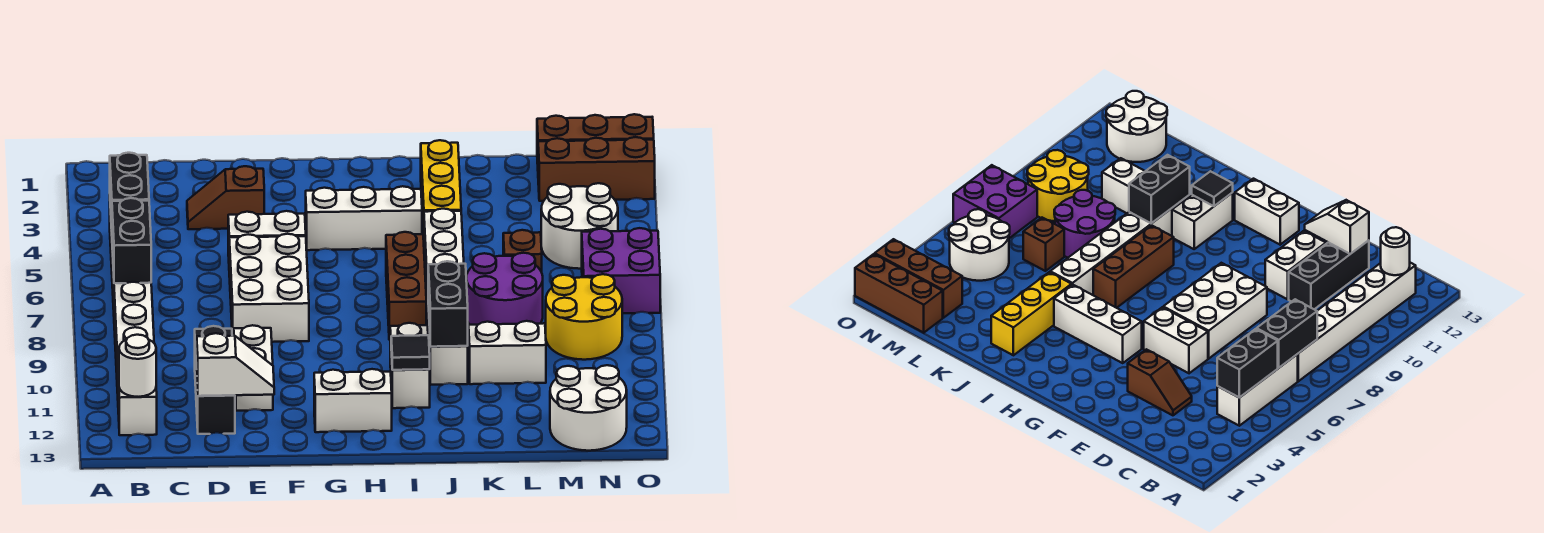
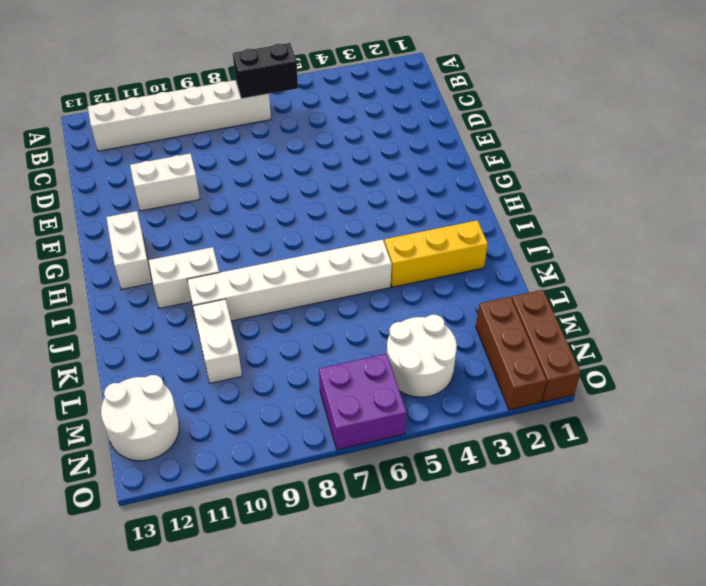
none -> white brick B4:B6 level 1
none -> brown slope D3:E3 level 1 top E
none -> black brick D10:D12 level 1

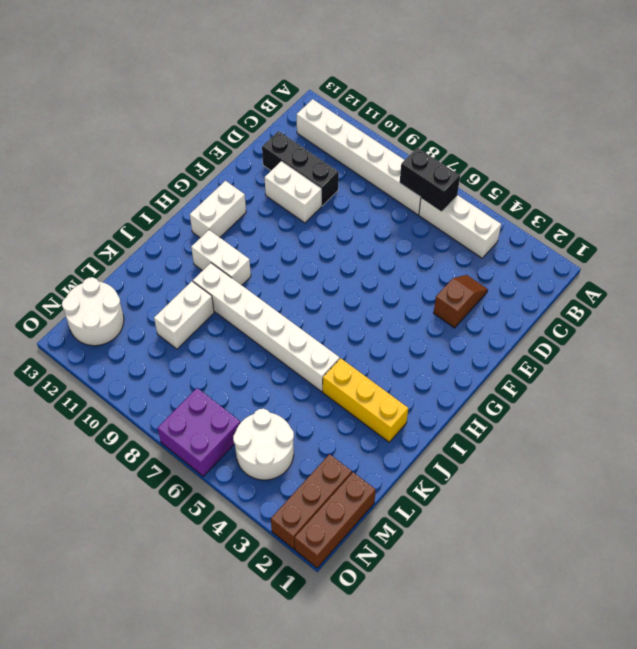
none -> white brick E5:F5 level 1
none -> white brick E6:F8 level 1
none -> white brick G4:I4 level 1

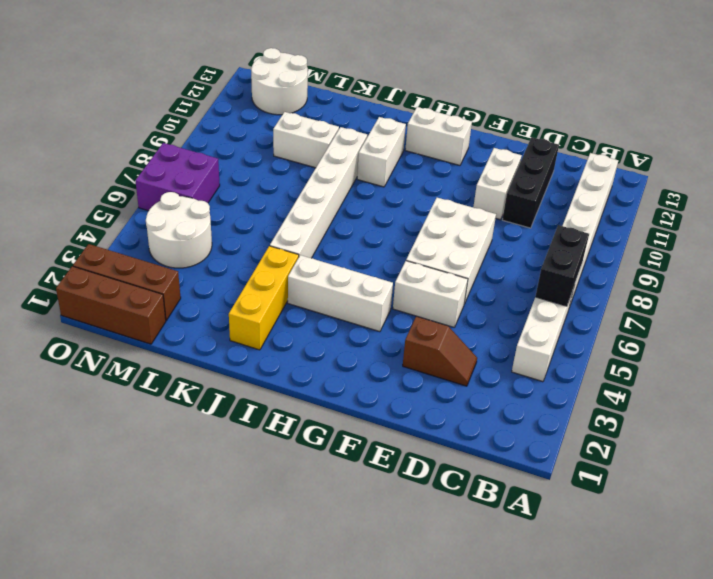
none -> brown brick I6:I8 level 1
none -> purple round brick K7:L8 level 1
none -> brown brick L6 level 1

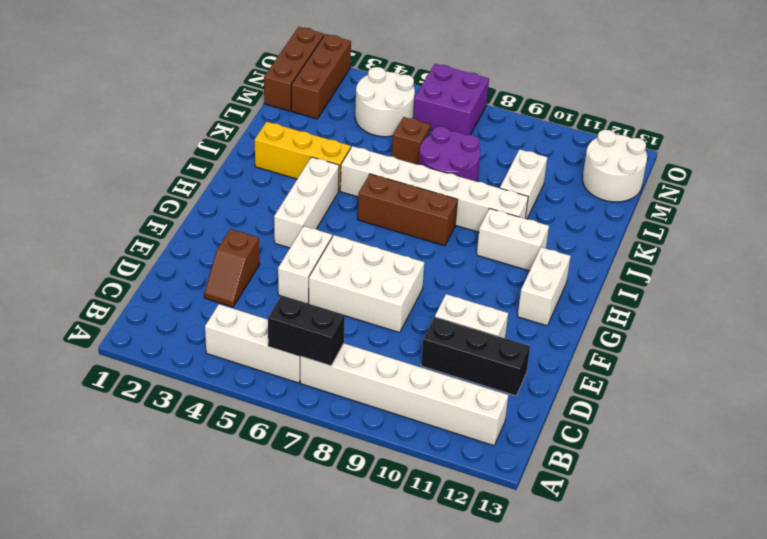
none -> yellow round brick M8:N9 level 1
none -> black brick B4:B5 level 2
none -> white round brick B12 level 2

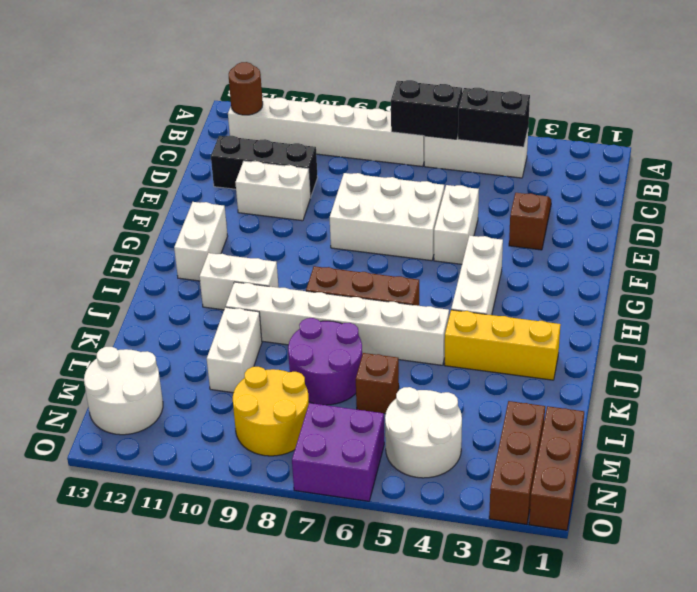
brown round brick B12 level 2 -> white round brick B12 level 2
none -> white slope D12:E12 level 2 top D
none -> black tile I11 level 2
none -> black brick J9:J10 level 2

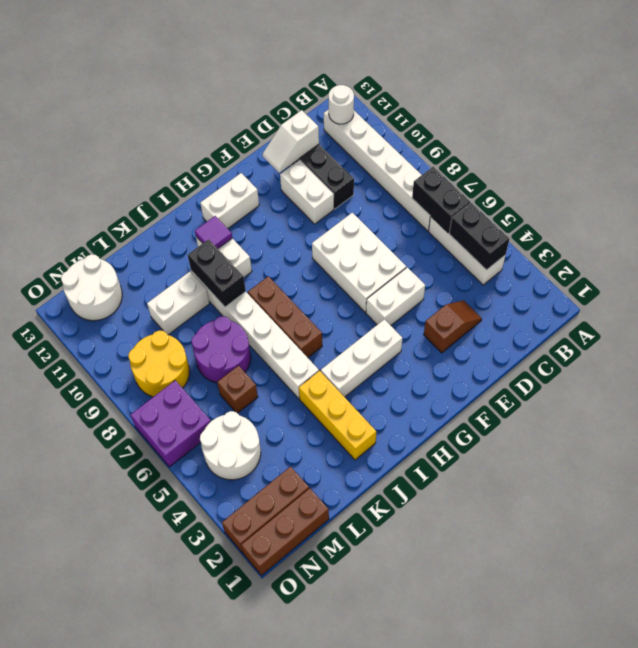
purple tile I11 level 2 -> black tile I11 level 2

